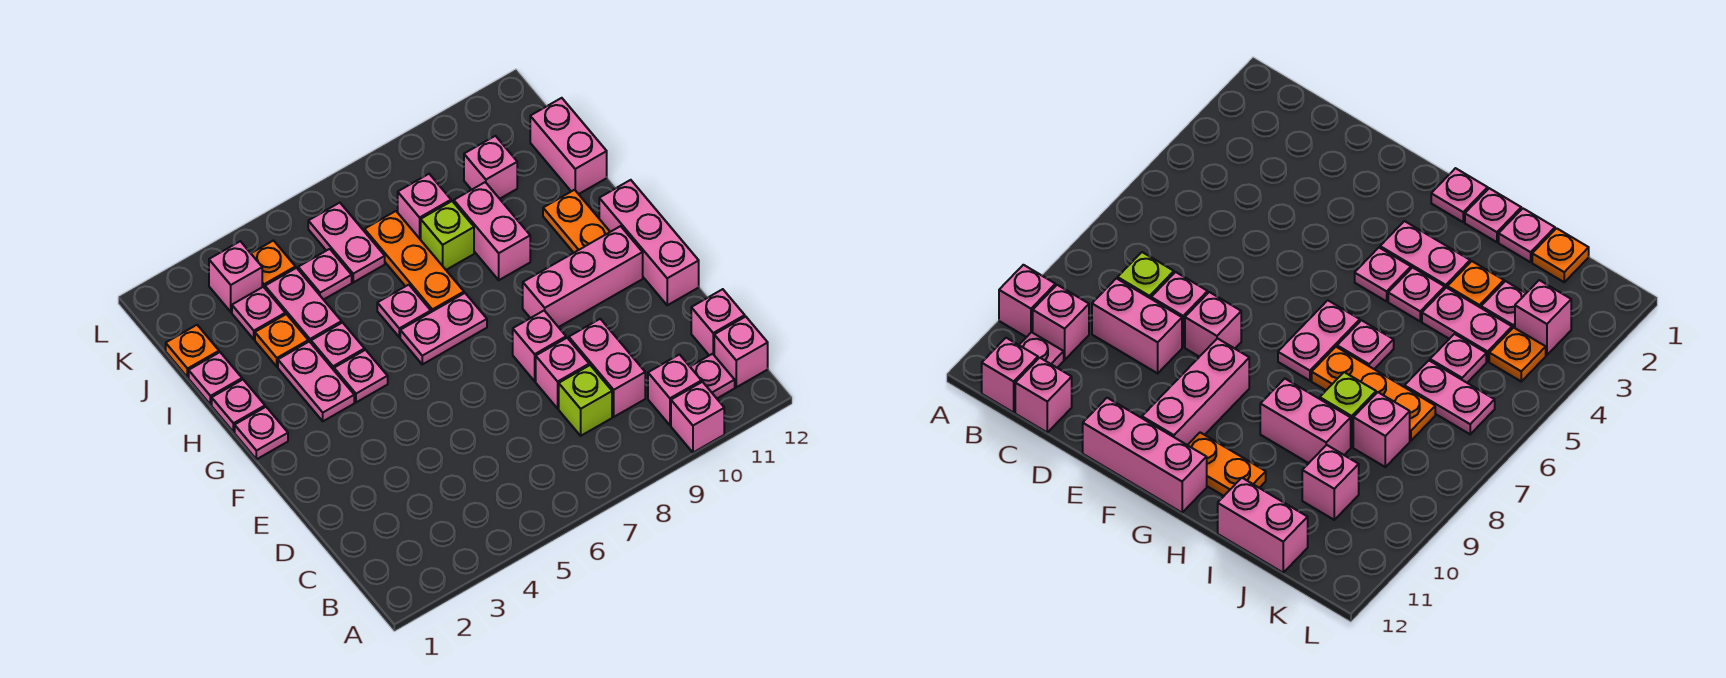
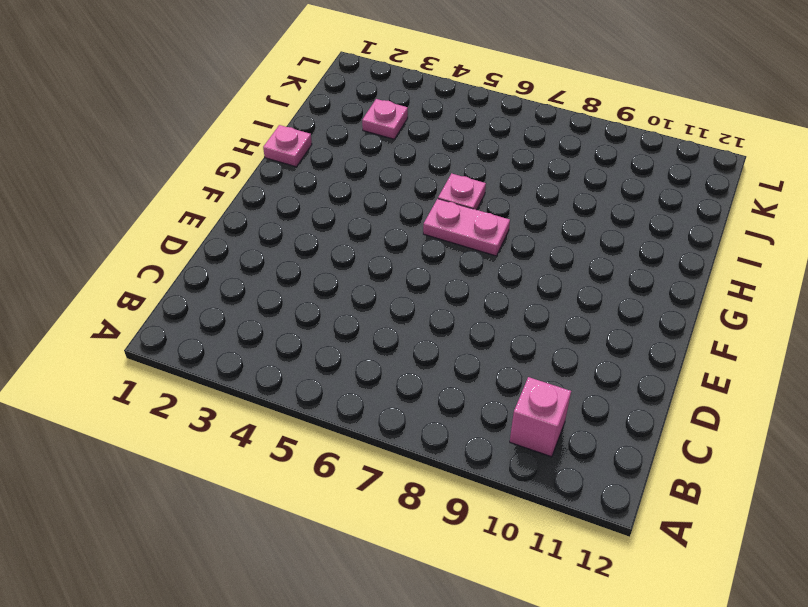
none -> pink brick A10 level 1
none -> pink plate B11 level 1
none -> pink brick B12 level 1
none -> lime brick C8 level 1

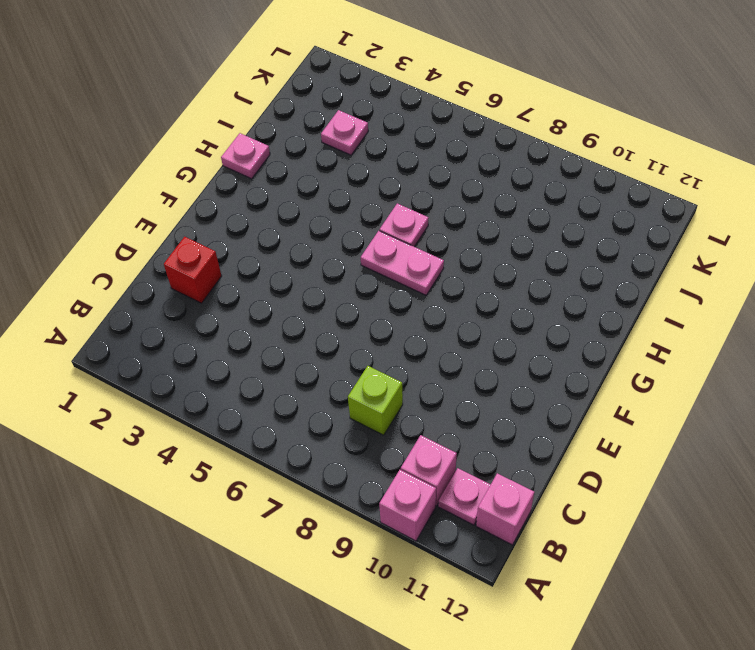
red brick D2 level 1 -> none
none -> pink brick C9:D9 level 1
none -> pink brick C12 level 1
none -> pink brick D8 level 1
none -> pink brick E8 level 1

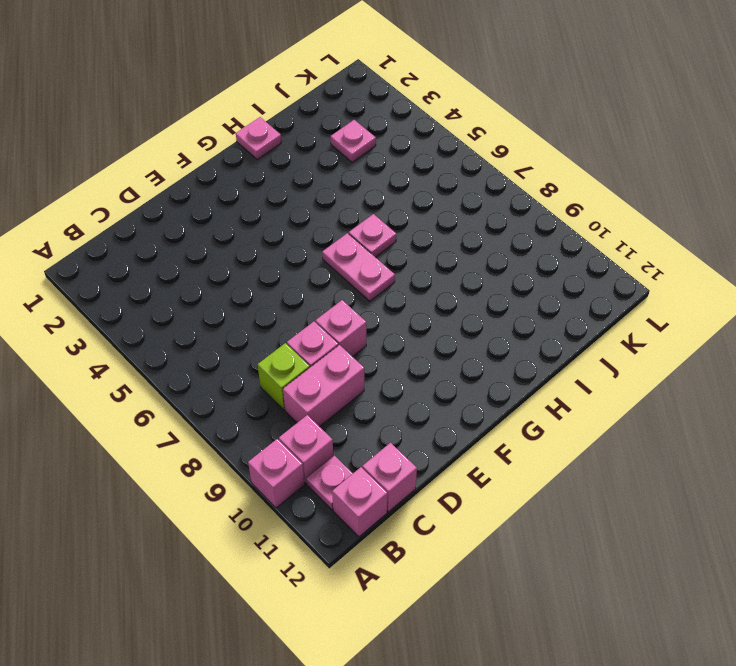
none -> pink brick E12:G12 level 1
none -> pink brick F9:F11 level 1
none -> pink plate G1 level 1
none -> pink plate G3:H3 level 1

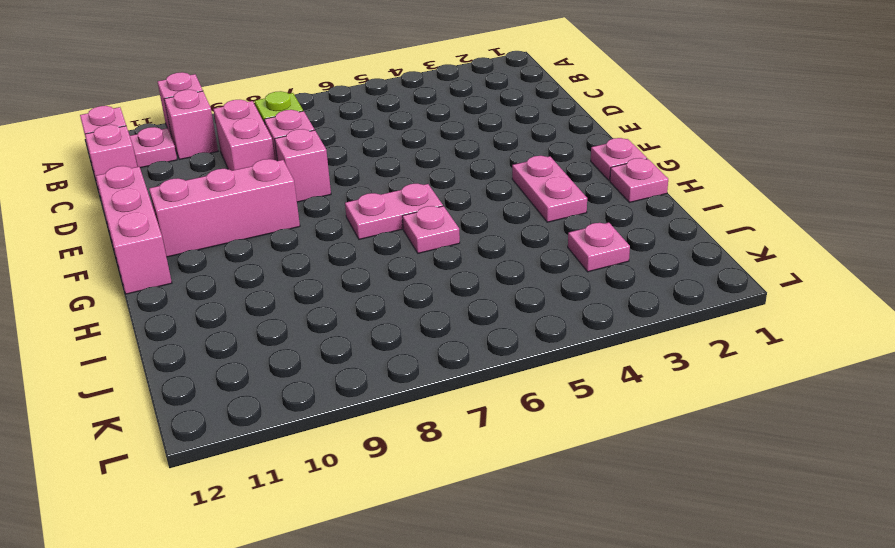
none -> pink plate G4 level 1
none -> orange plate G11:H11 level 1
none -> pink plate H4 level 1
none -> orange plate H7:J7 level 1

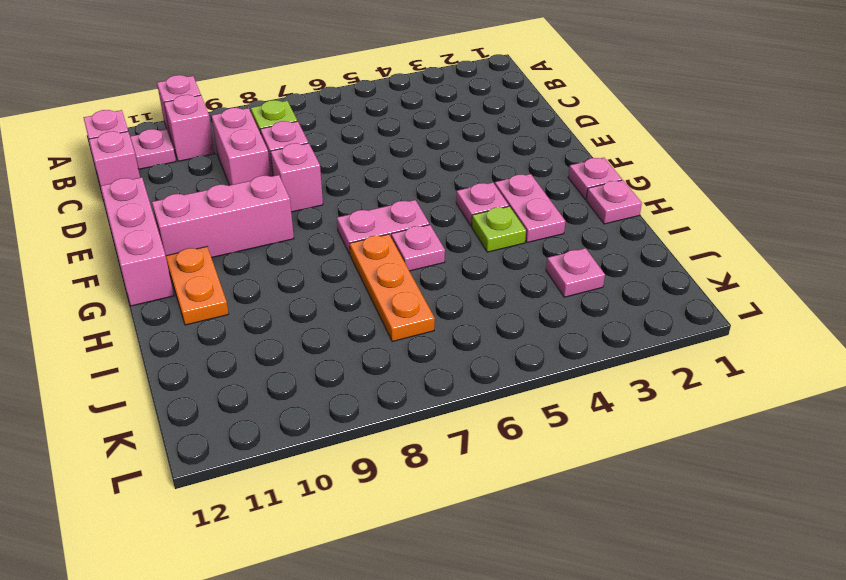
lime plate H4 level 1 -> pink plate H4 level 1
none -> pink brick H9:I9 level 1
none -> pink plate I1 level 1
none -> orange plate I3 level 1
none -> pink plate I4:J4 level 1

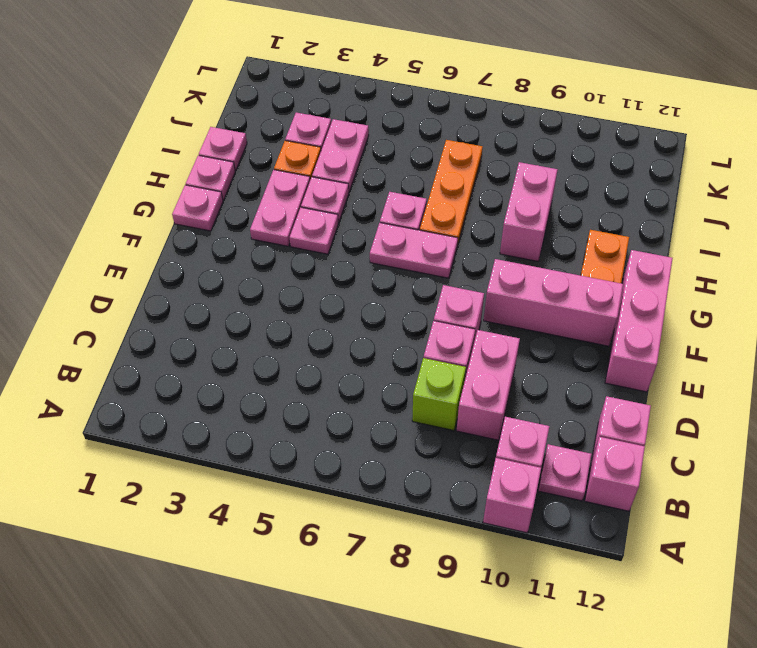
none -> lime brick I8 level 1
none -> pink brick I12:J12 level 1
none -> orange plate J1 level 1
none -> pink plate J5 level 1

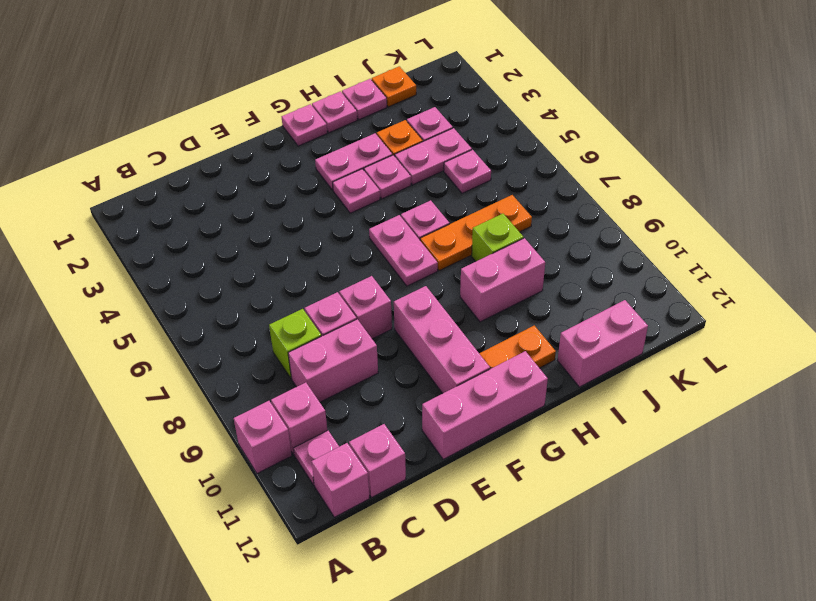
none -> pink plate J6:K6 level 1
none -> pink brick J8 level 1
none -> pink brick J10 level 1
none -> pink brick K3 level 1

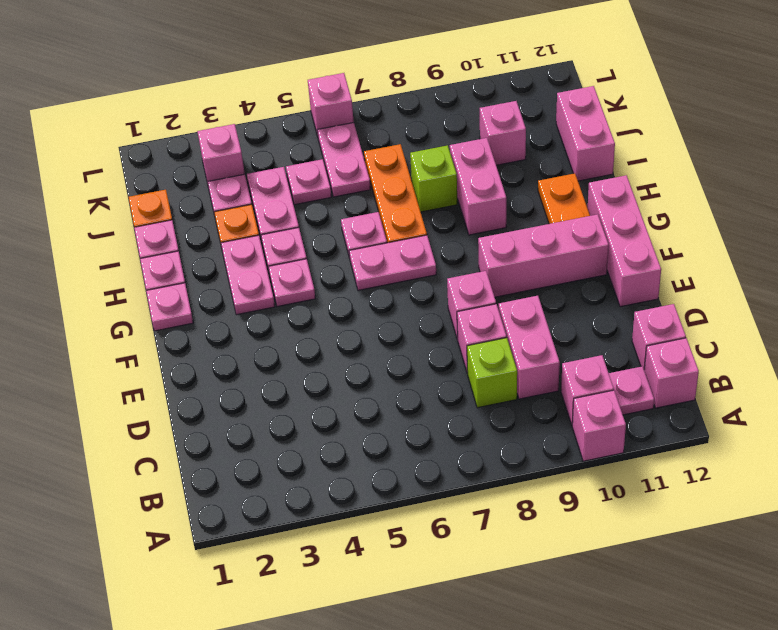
pink brick L6 level 1 -> pink brick J8 level 1
none -> orange plate K4 level 1

